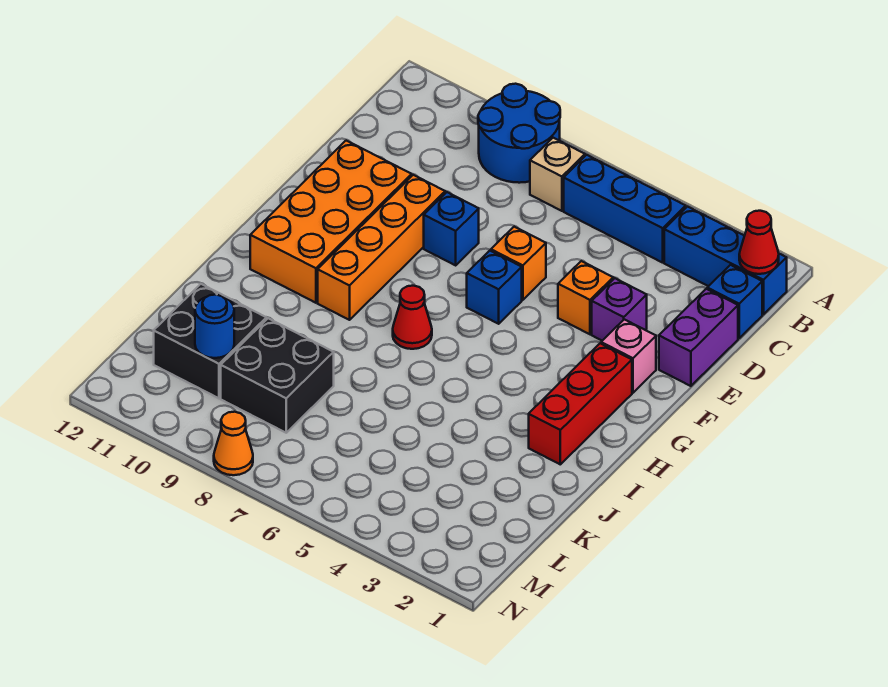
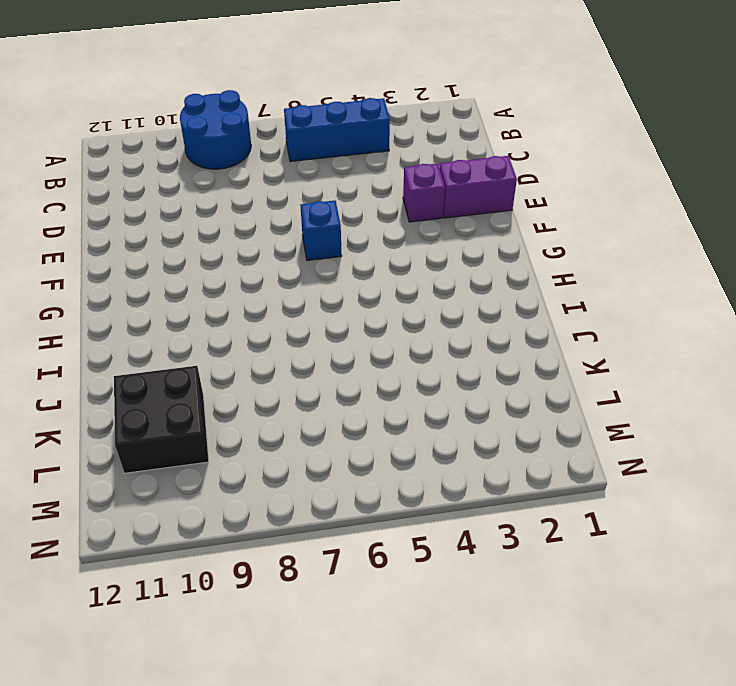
purple brick E1:E2 level 1 -> purple brick D1:E1 level 1
none -> blue brick B1:B3 level 1
none -> tan brick B7 level 1
none -> blue brick C1 level 1

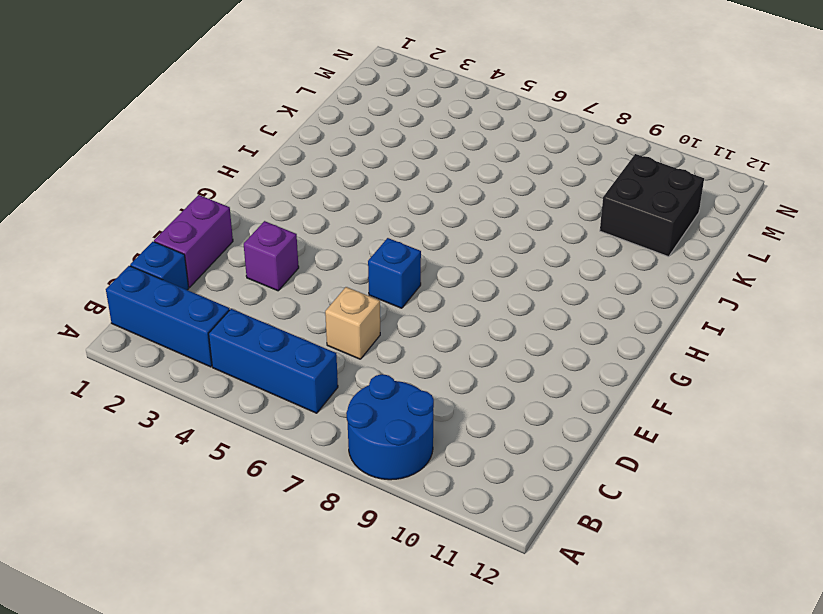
tan brick D6 level 1 -> tan brick B7 level 1
none -> orange brick E4 level 1
none -> orange brick E6 level 1
none -> blue brick E8 level 1

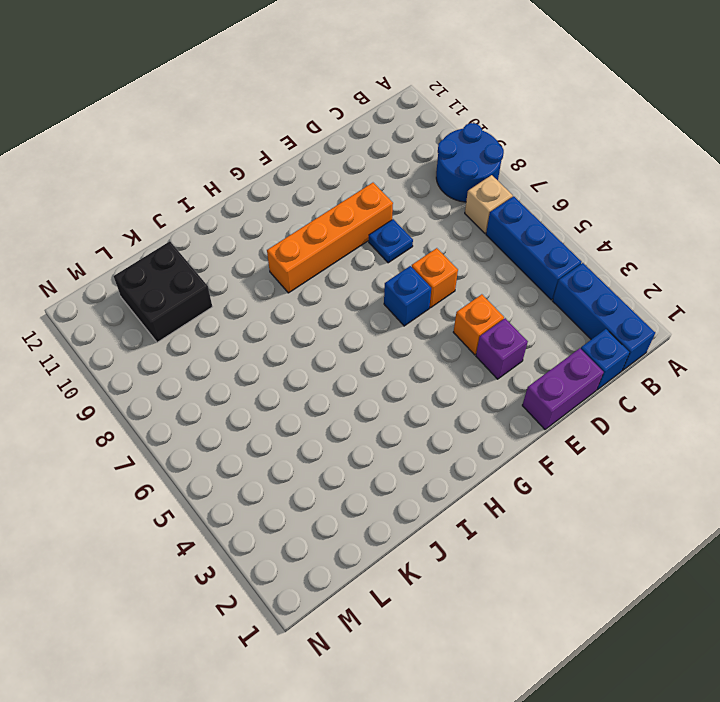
blue plate E8 level 1 -> blue brick E8 level 1
none -> orange brick E10:H11 level 1
none -> pink brick F2 level 1
none -> red brick G2:I2 level 1

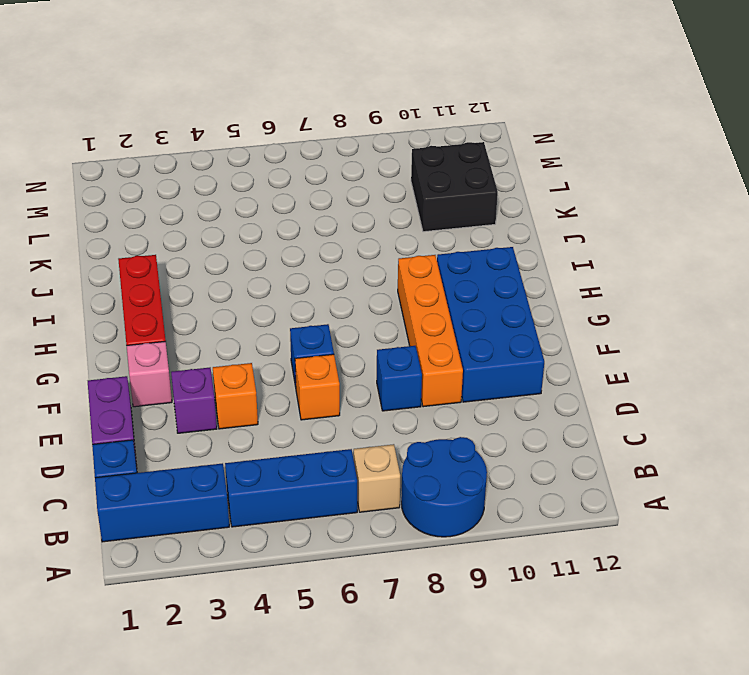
blue brick E10:H11 level 1 -> orange brick E10:H11 level 1
none -> red cone H7 level 1
none -> black brick K8:L9 level 1
none -> orange cone N8 level 1

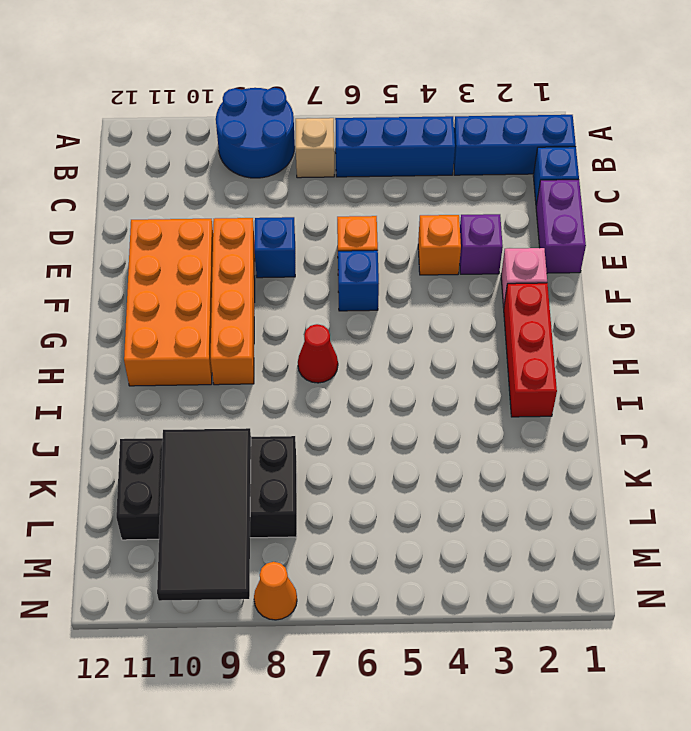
black tile K9:N10 level 2 -> blue round brick L10 level 2
none -> red cone B1 level 2

